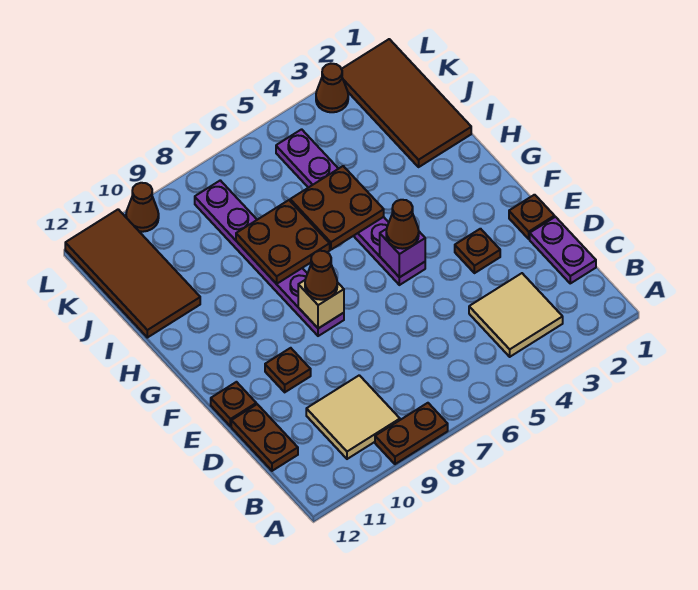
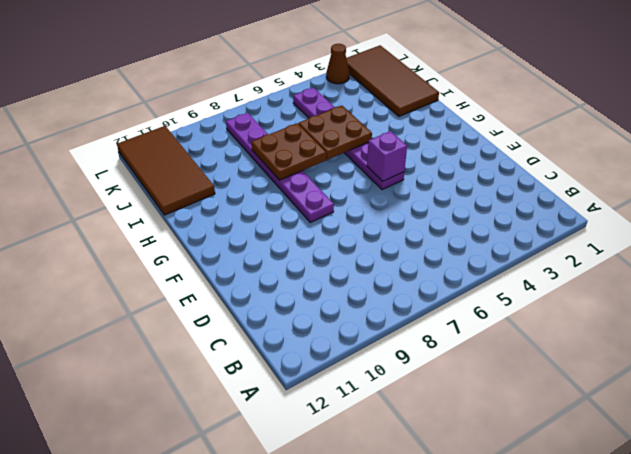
none -> brown plate A8:A9 level 1
none -> tan tile B3:C4 level 1
none -> tan tile B9:C10 level 1

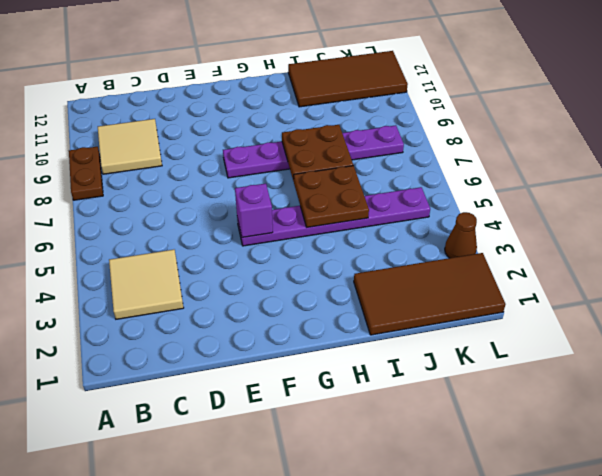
none -> purple plate C1:D1 level 1
none -> brown plate C12:D12 level 1
none -> brown plate E1 level 1

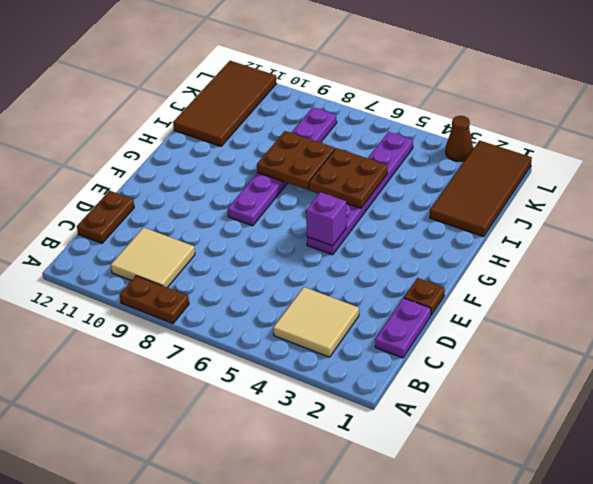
none -> brown plate E3 level 1
none -> brown plate E10 level 1
none -> brown plate E12 level 1

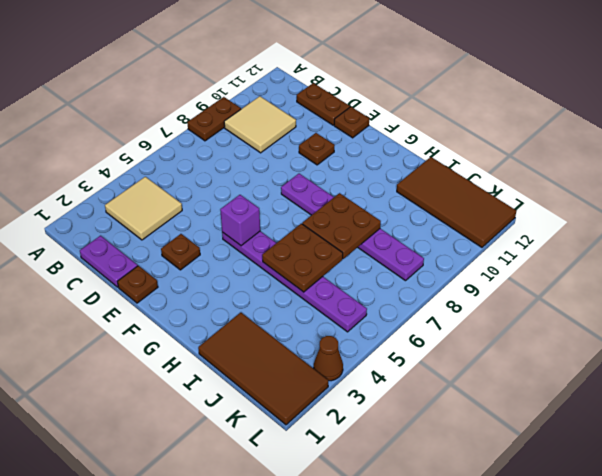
none -> brown cone L10 level 1
none -> tan brick F8 level 2
none -> brown cone F5 level 3

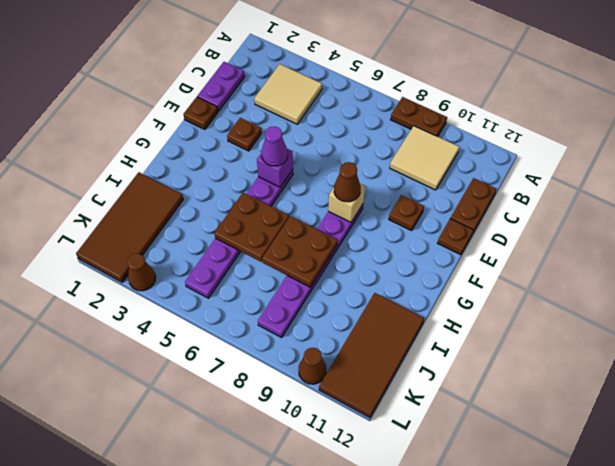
purple cone F5 level 3 -> brown cone F5 level 3

